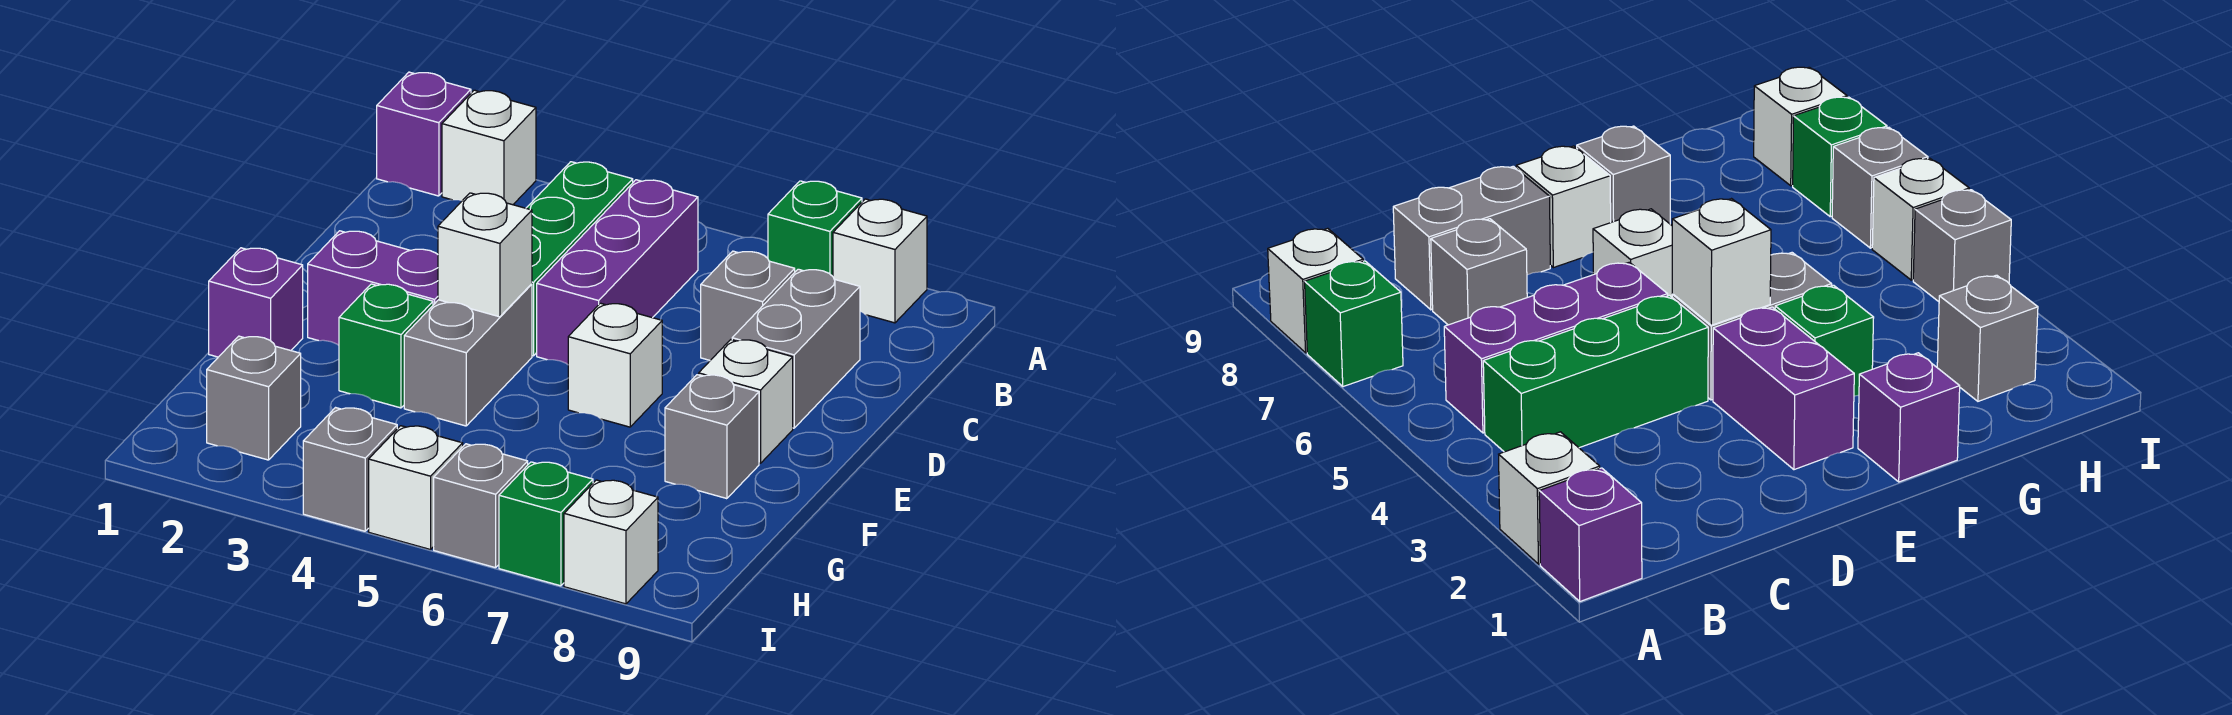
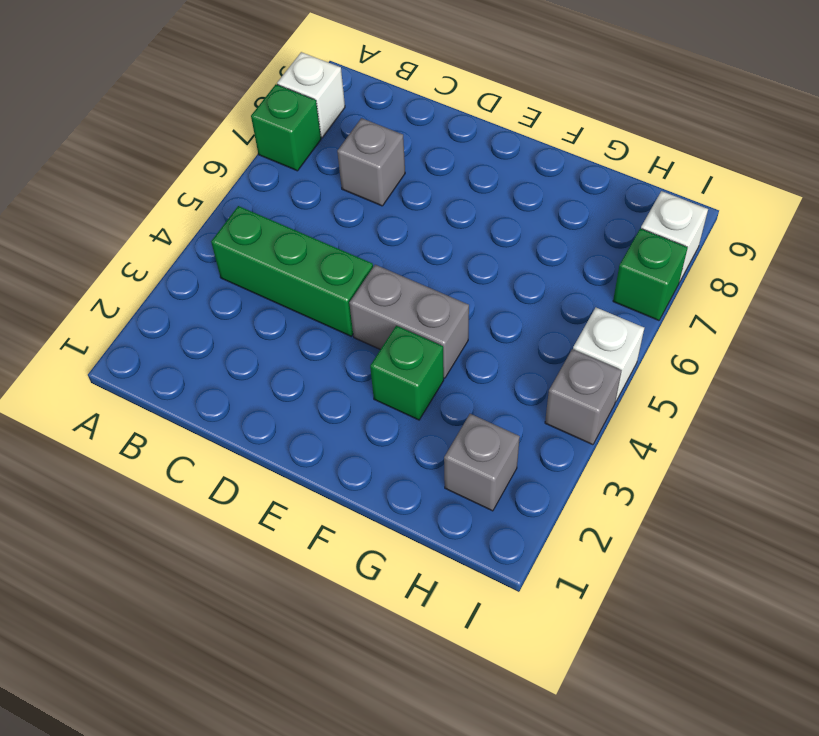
none -> purple brick A1 level 1
none -> white brick A2 level 1
none -> purple brick B5:D5 level 1

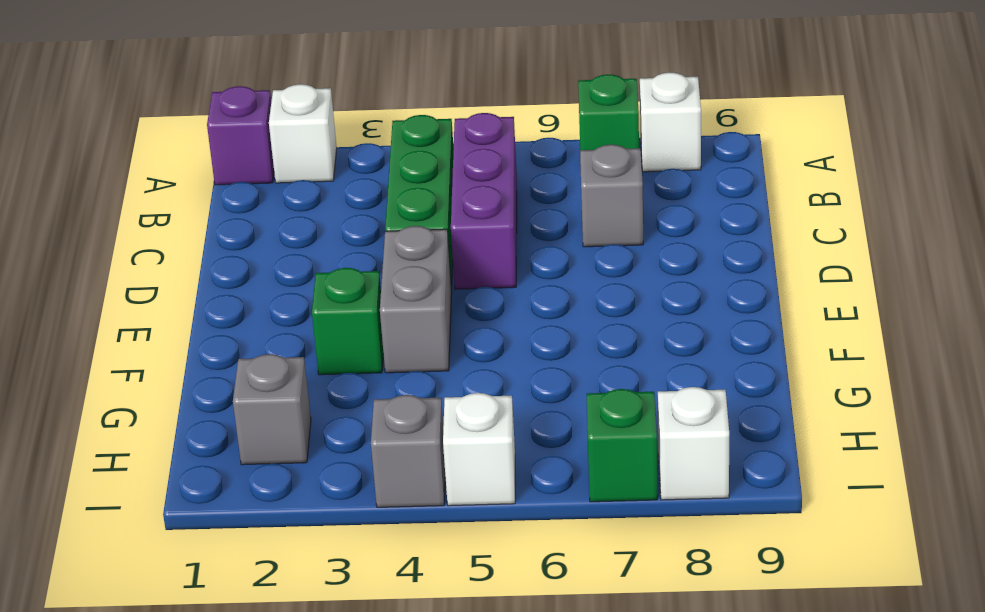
none -> grey brick C8:D8 level 1
none -> purple brick E2:E3 level 1
none -> white brick E6 level 1

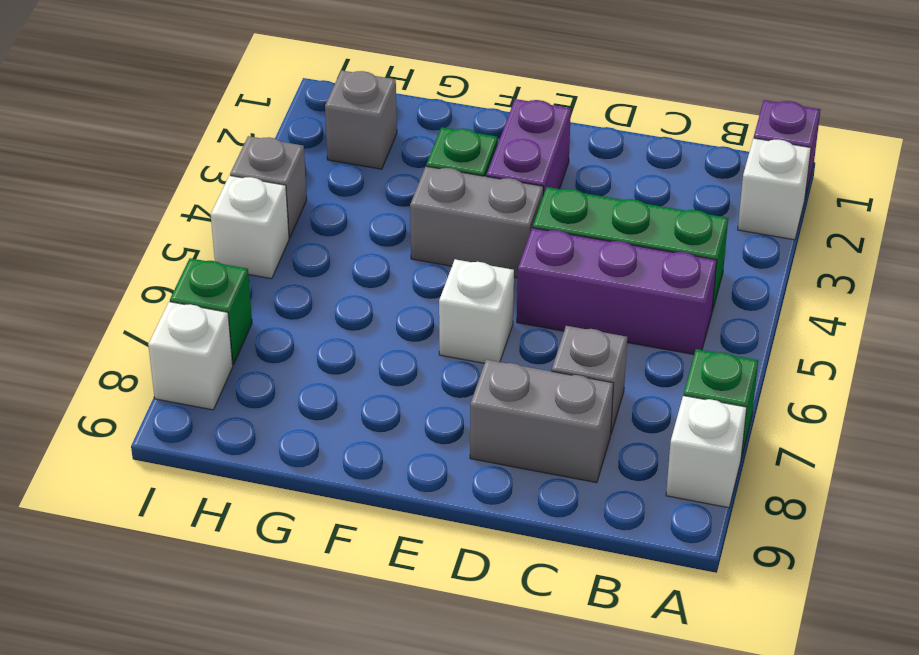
none -> white brick E8 level 1
none -> purple brick F1 level 1
none -> grey brick F8 level 1

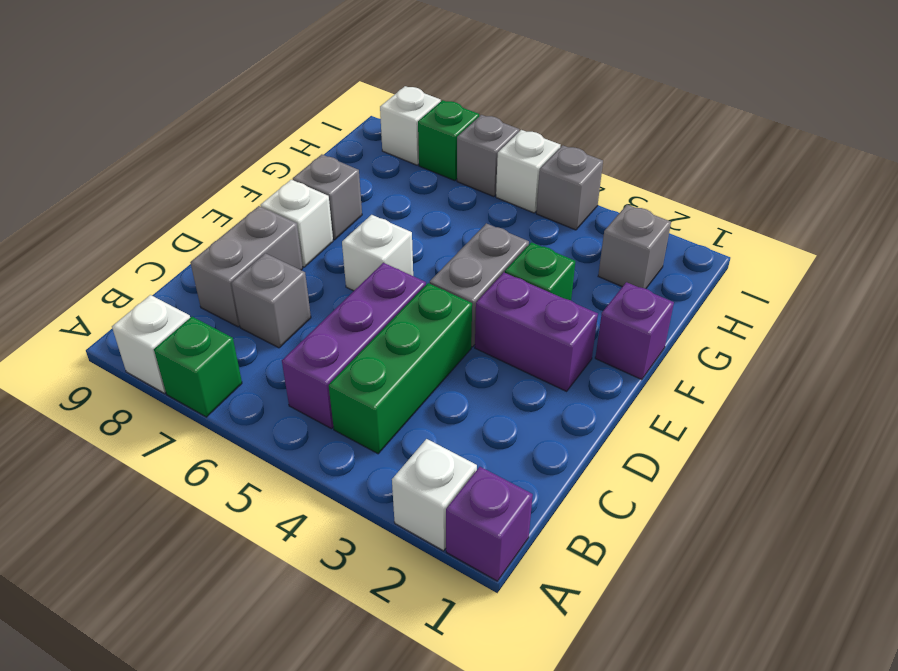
none -> white brick E4 level 2

